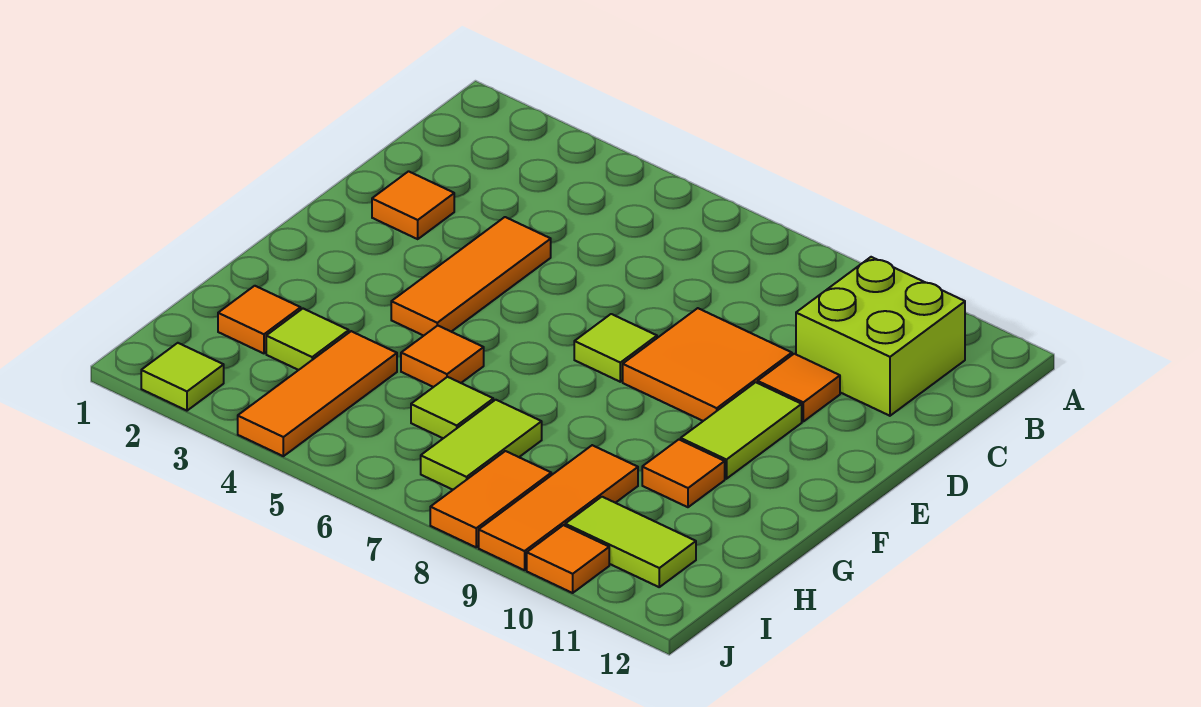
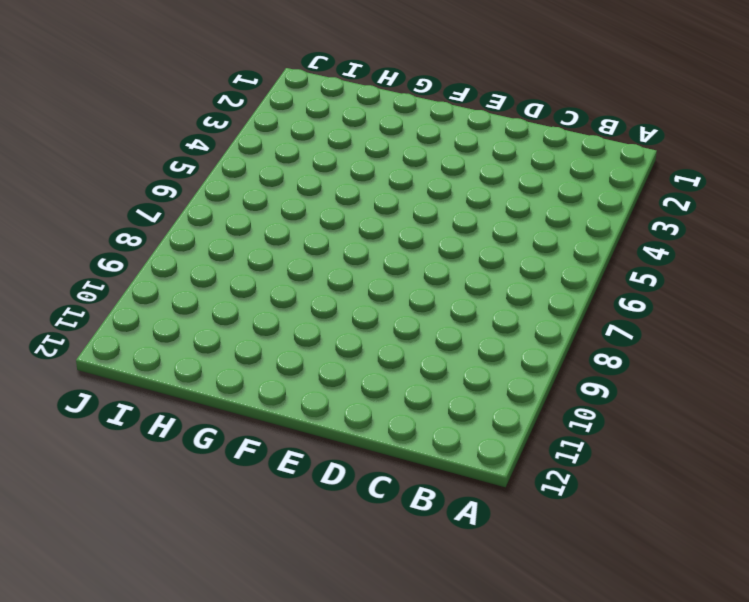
none -> lime brick B10:C11 level 1
none -> orange tile D2 level 1
none -> orange tile D4:F4 level 1

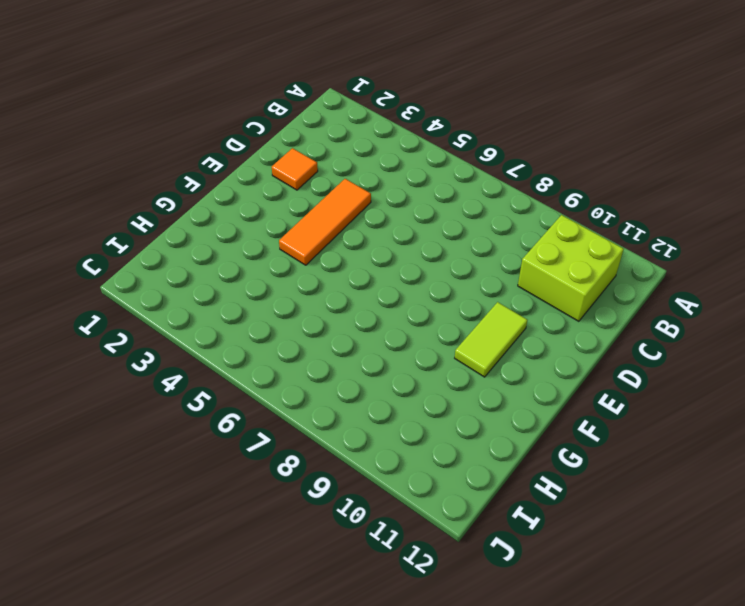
none -> orange tile D8:E9 level 1
none -> orange tile D10 level 1
none -> lime tile E7 level 1

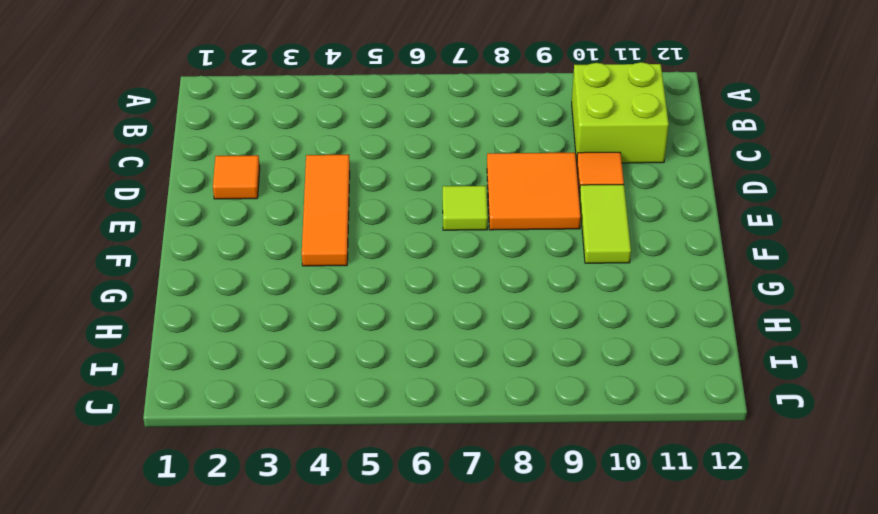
none -> orange tile G5 level 1
none -> orange tile G10 level 1
none -> orange tile H2 level 1

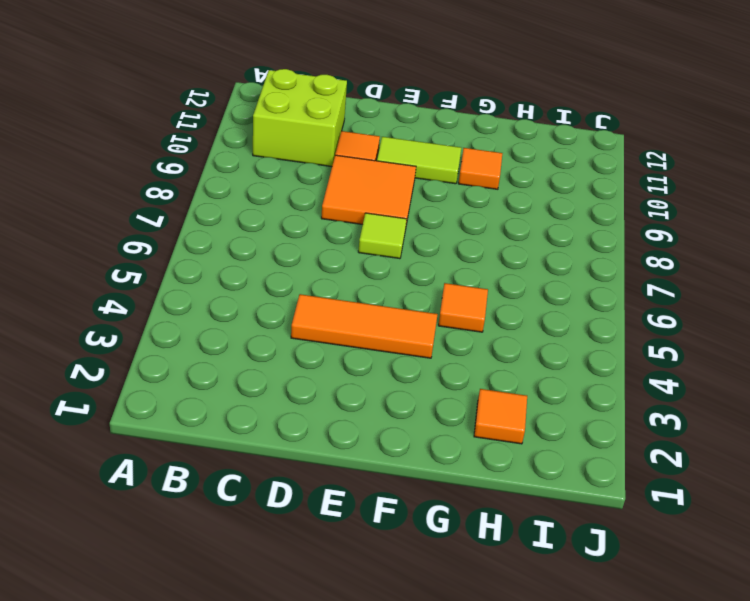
none -> orange tile D2 level 1
none -> lime tile H3 level 1
none -> orange tile H4:J4 level 1

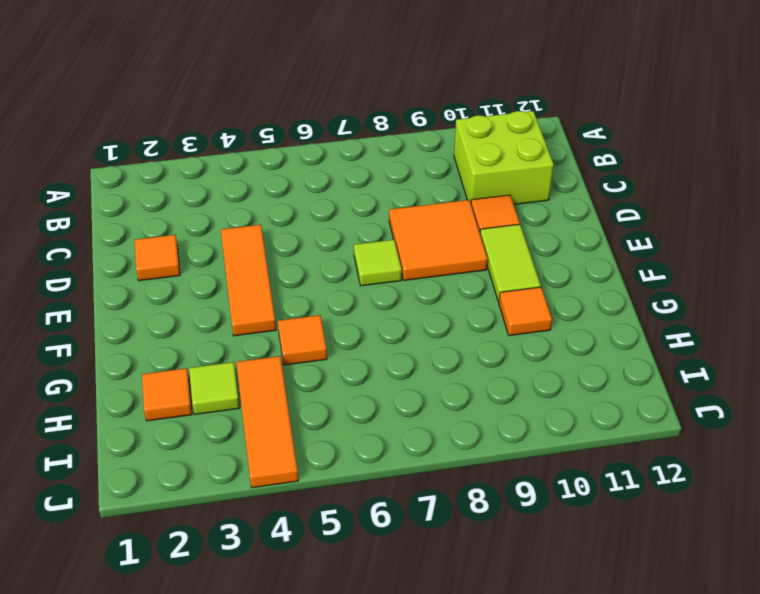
none -> lime tile H6 level 1
none -> lime tile H7:I7 level 1
none -> orange tile H9:J9 level 1

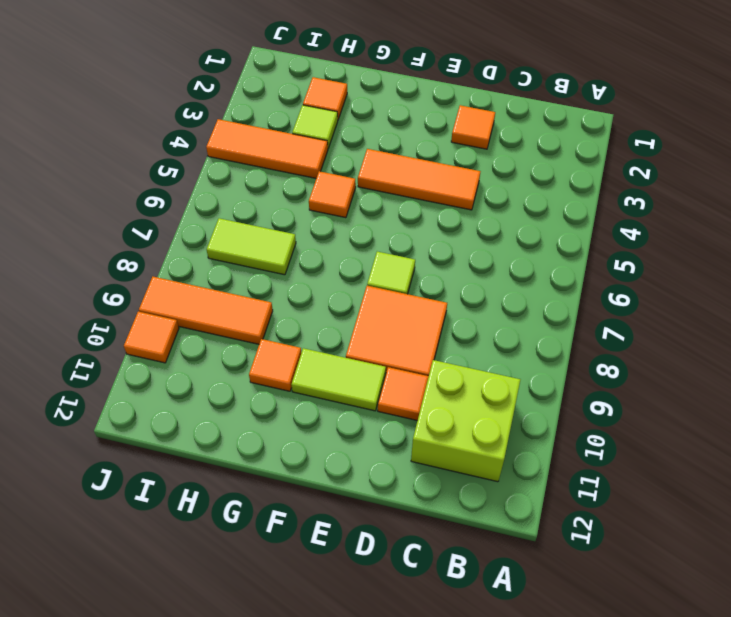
none -> lime tile H6 level 1
none -> orange tile I8:J8 level 1
none -> lime tile I10:I11 level 1

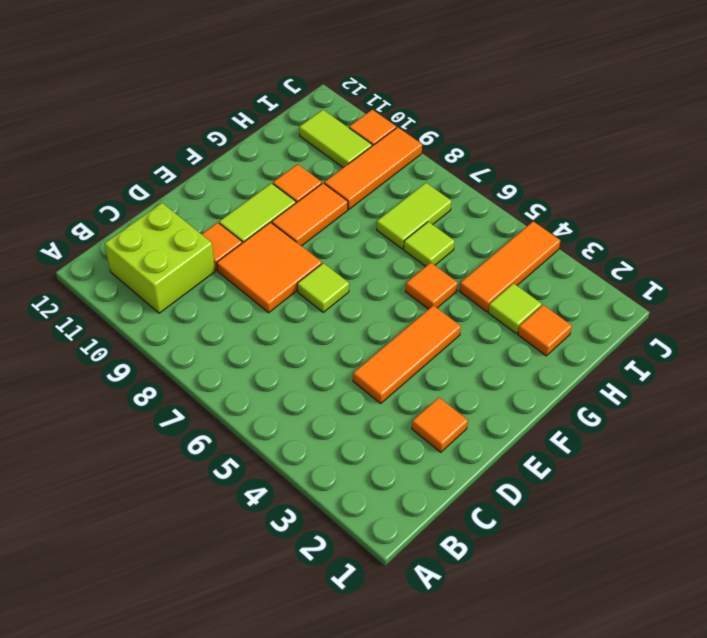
orange tile F9:G9 level 1 -> orange tile I8:J8 level 1
none -> lime tile J2 level 1

